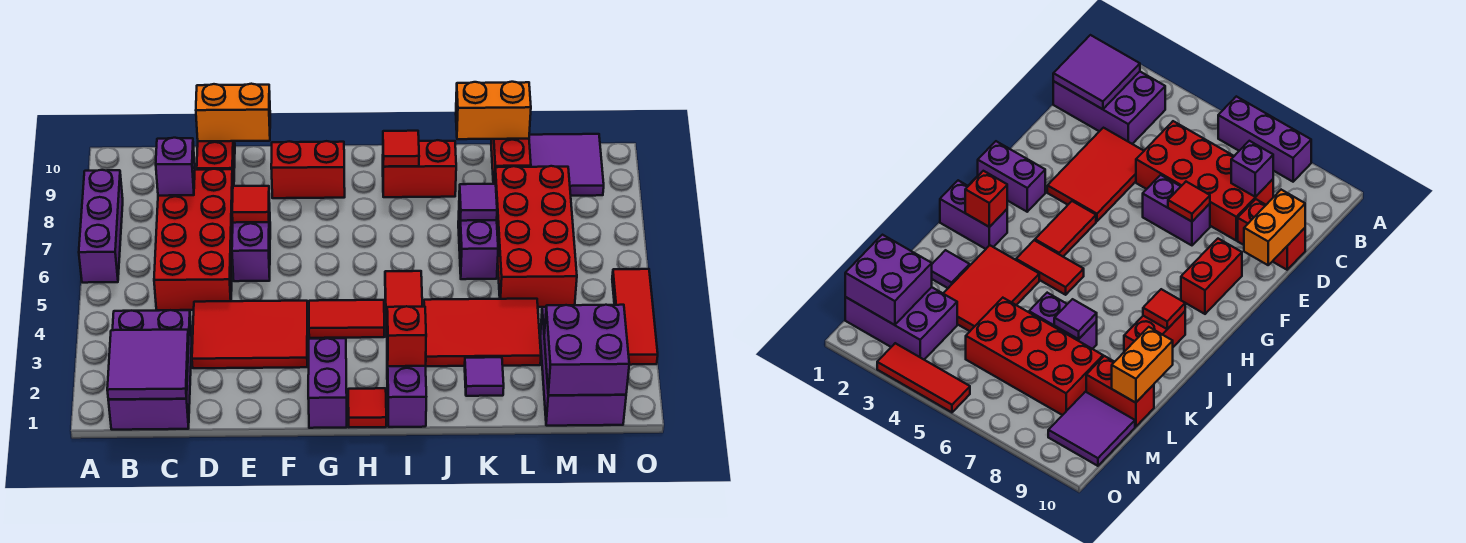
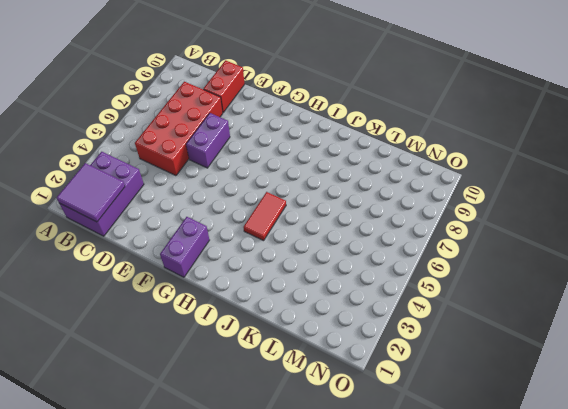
none -> purple brick A6:A8 level 1
none -> red tile D3:F4 level 1
none -> red brick F9:G9 level 1
none -> red tile G4:H4 level 1

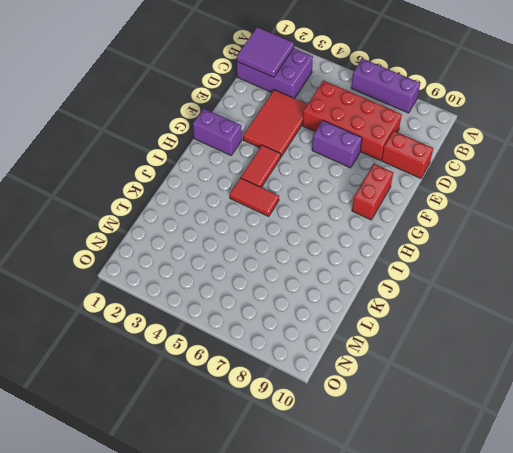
none -> red tile H1 level 1
none -> purple brick I1:I2 level 1
none -> red brick I9:J9 level 1
none -> red tile J3:L4 level 1

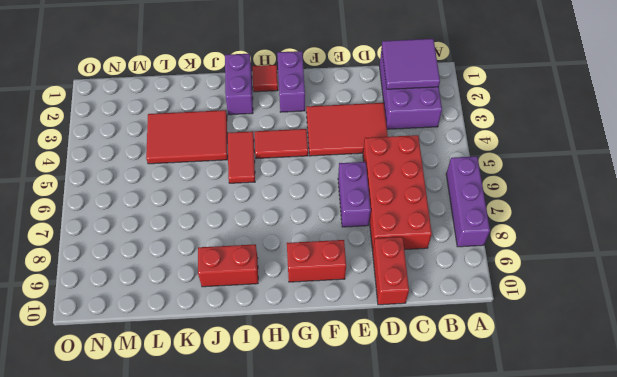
none -> purple tile K2 level 1
none -> purple brick K6:K7 level 1
none -> red brick L5:M8 level 1
none -> red brick L9:L10 level 1

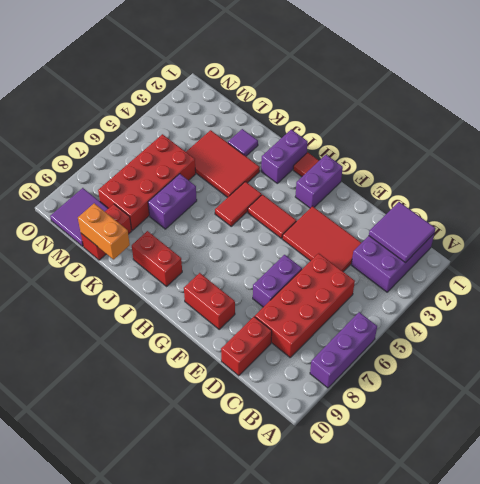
none -> purple brick M1:N3 level 1
none -> red tile O3:O5 level 1
none -> purple brick C8 level 2
none -> orange brick D10:E10 level 2

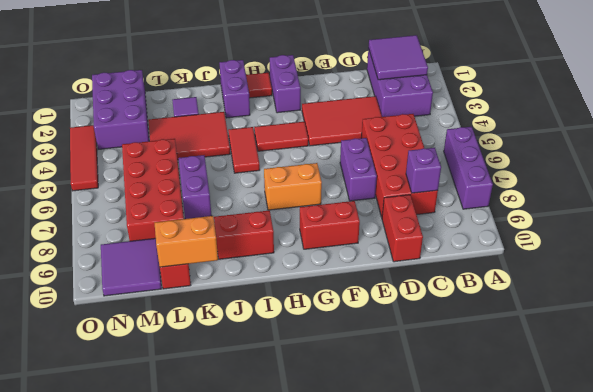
orange brick G7:H7 level 1 -> orange brick D10:E10 level 2
none -> red tile E7 level 2
none -> red brick I2 level 2
none -> red tile I9 level 2
none -> purple tile K7 level 2

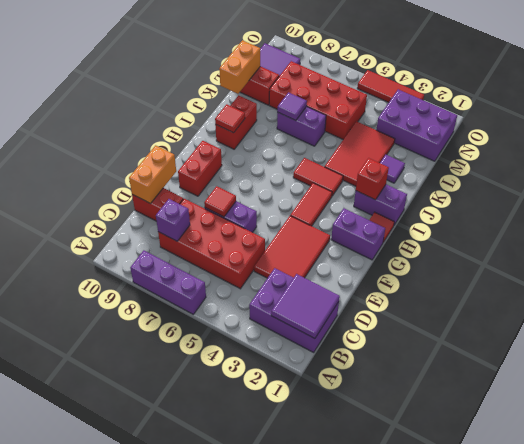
none -> purple brick M1:N2 level 2

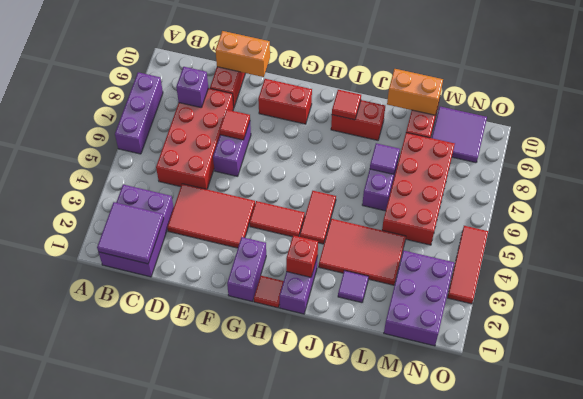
none -> purple brick M1:N2 level 2

